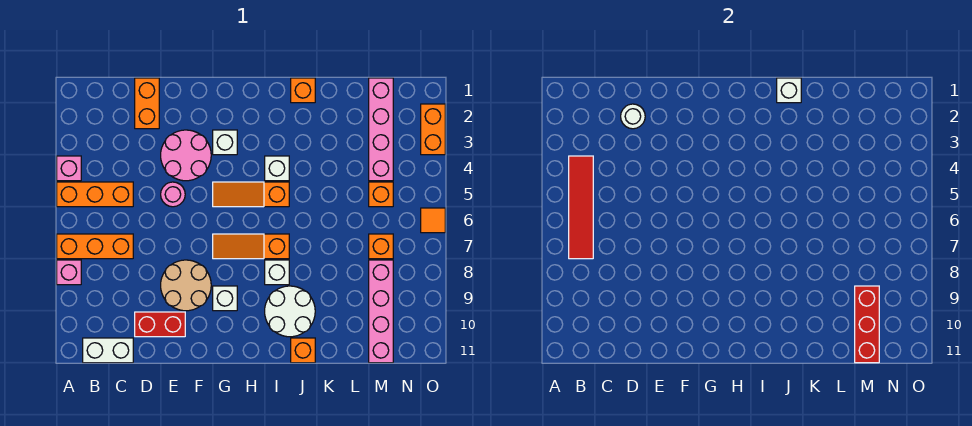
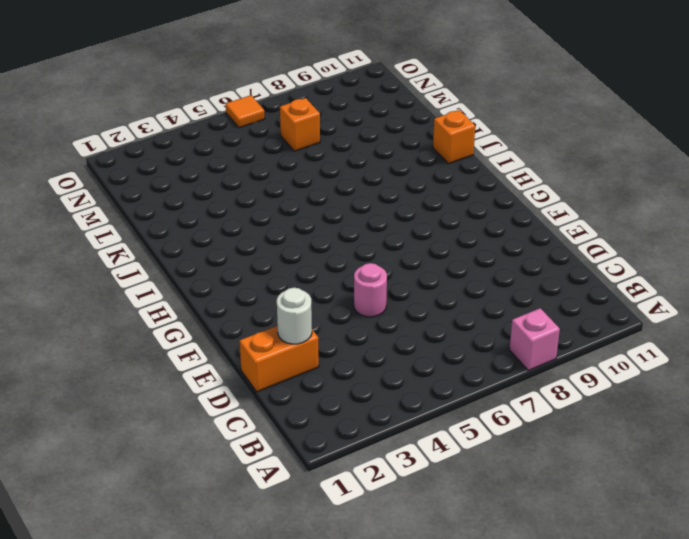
none -> pink brick A4 level 1
none -> orange brick A5:C5 level 1
none -> orange brick A7:C7 level 1

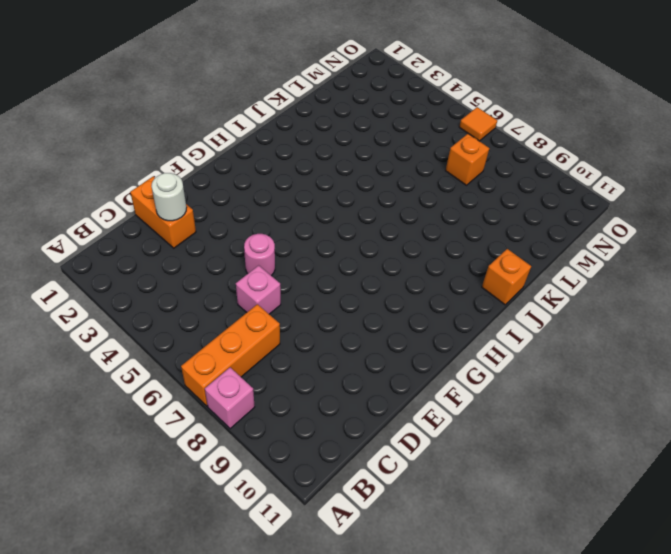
pink brick D6 level 1 -> pink brick A4 level 1
none -> orange brick A5:C5 level 1
none -> white brick B11:C11 level 1
none -> red brick D10:E10 level 1

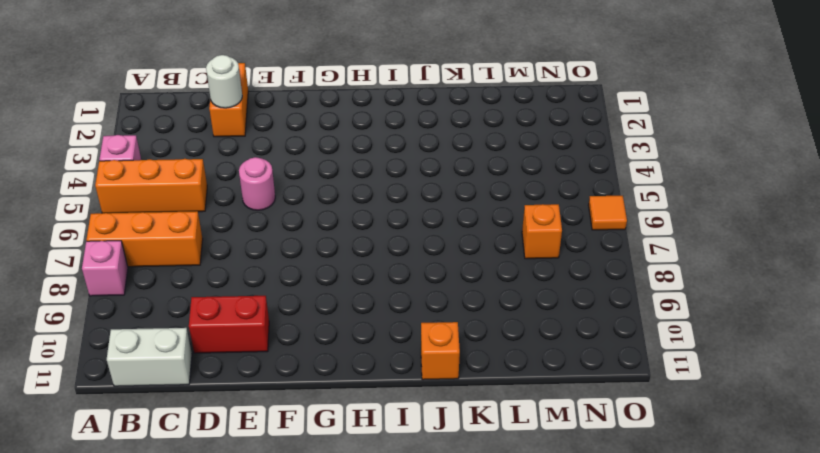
none -> pink round brick E3:F4 level 1
none -> tan round brick E8:F9 level 1
none -> white brick G3 level 1

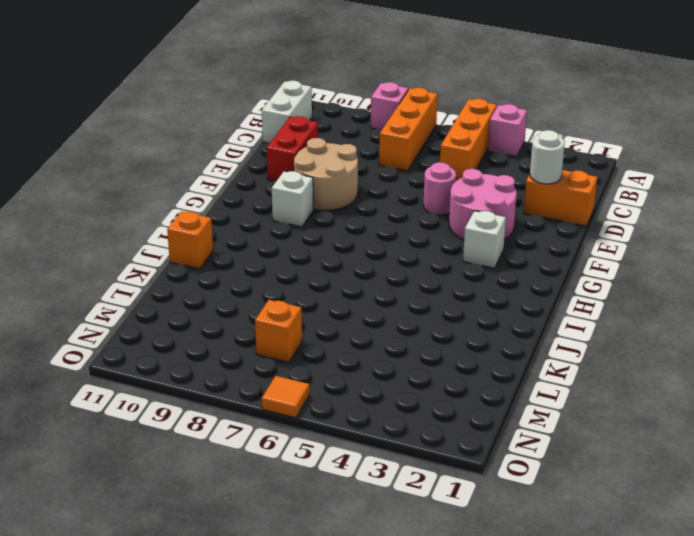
none -> orange slope G5:I5 level 1 top I
none -> orange slope G7:I7 level 1 top I
none -> white brick I4 level 1

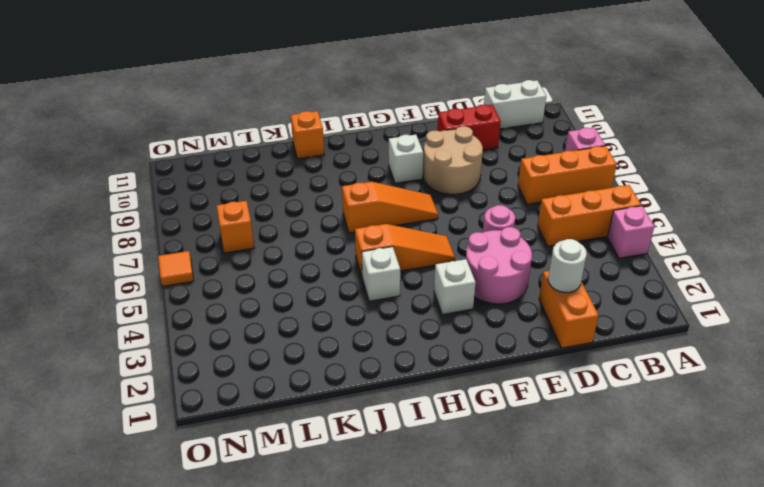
none -> white brick I8 level 1
none -> white round brick I9:J10 level 1
none -> orange brick J1 level 1

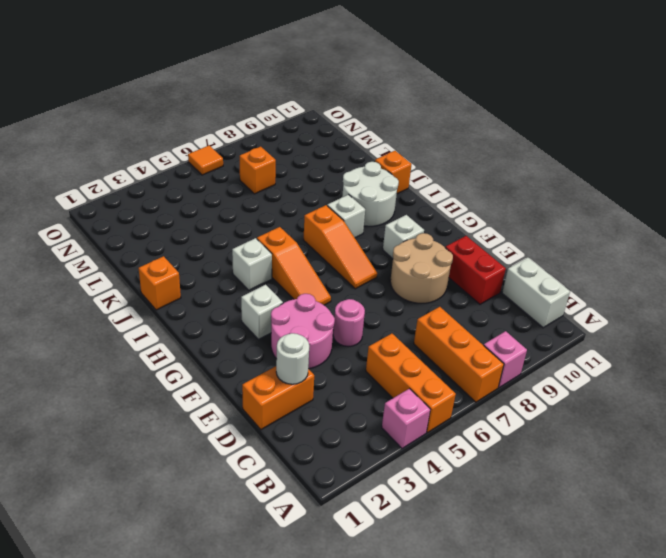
none -> pink brick M1:M4 level 1
none -> orange brick M5 level 1
none -> pink brick M8:M11 level 1

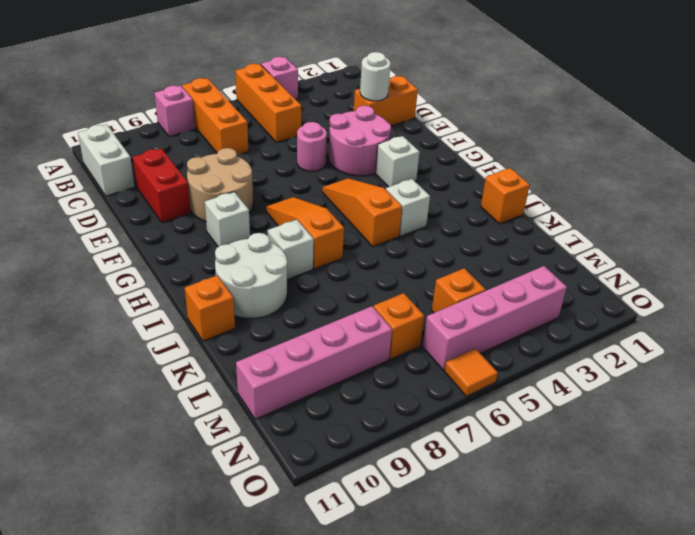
pink brick N3:N6 level 1 -> pink brick M1:M4 level 1
none -> orange brick O2:O3 level 1
none -> red tile B4:B7 level 2
none -> white brick J1 level 2

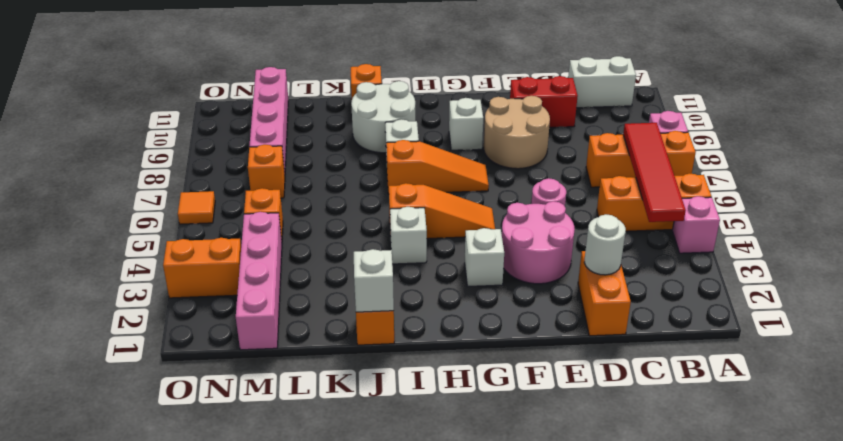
orange brick N3:O3 level 1 -> orange brick O2:O3 level 1
none -> red brick M9:M11 level 2

